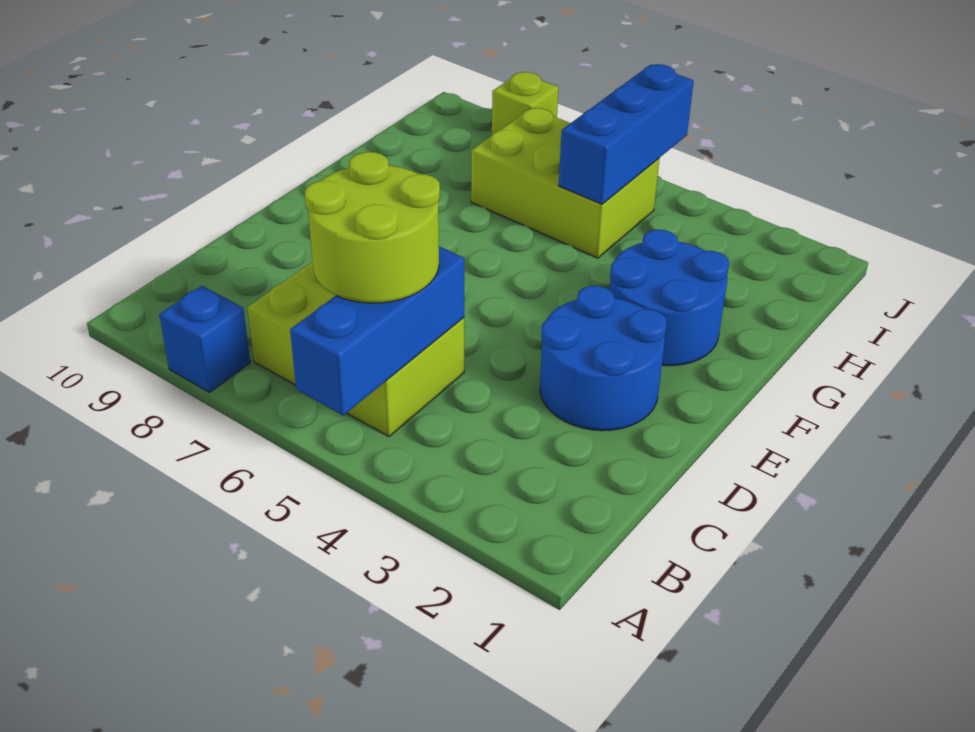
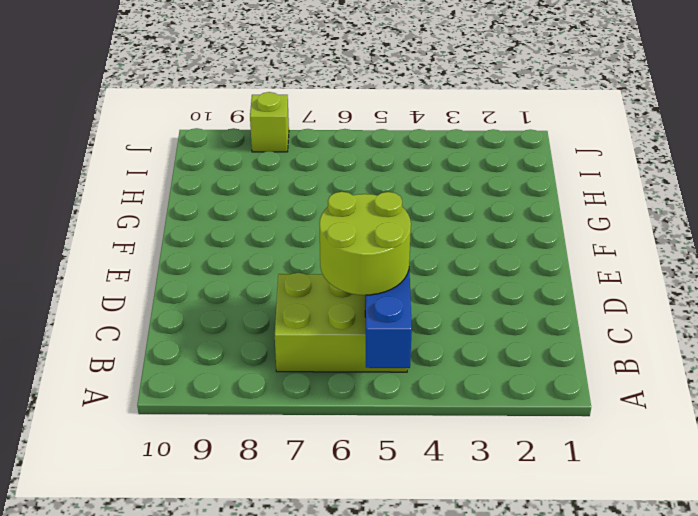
none -> blue brick A8 level 1
none -> blue round brick D2:E3 level 1

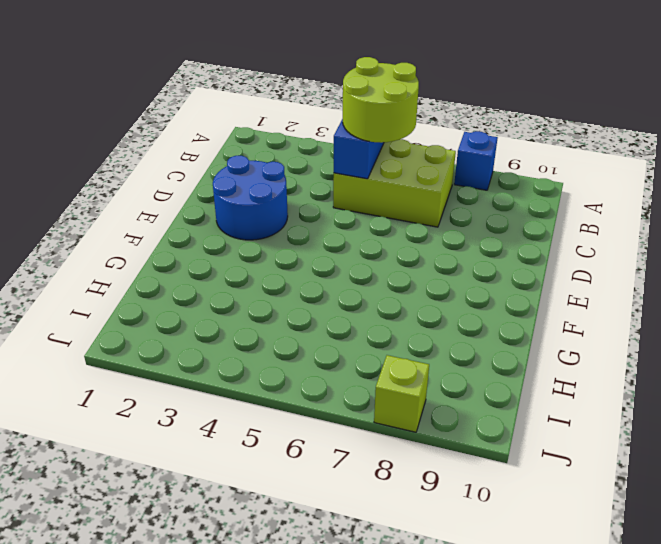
none -> blue round brick F2:G3 level 1
none -> lime brick H5:I7 level 1

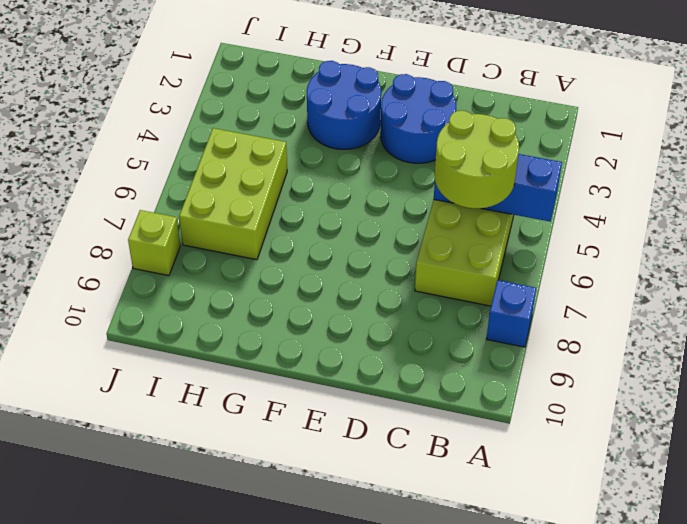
none -> blue brick H5:J5 level 2

